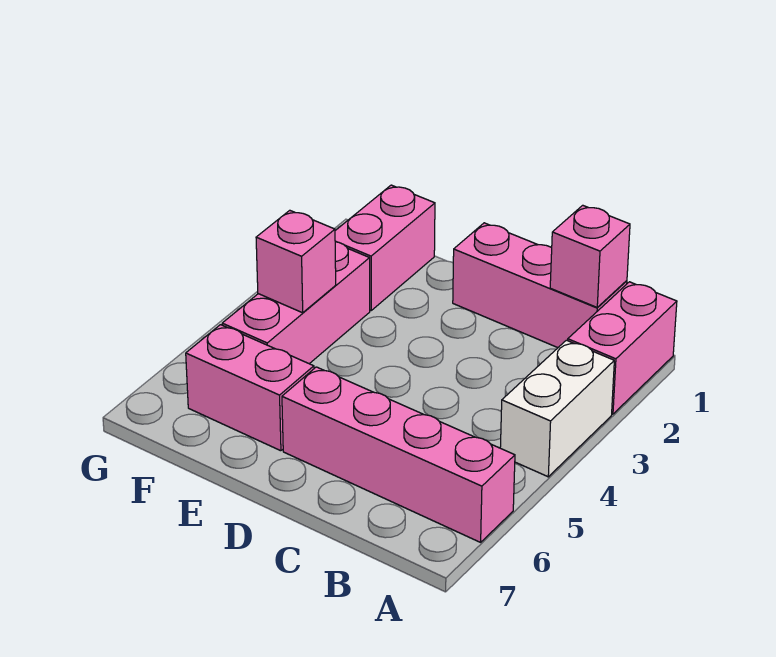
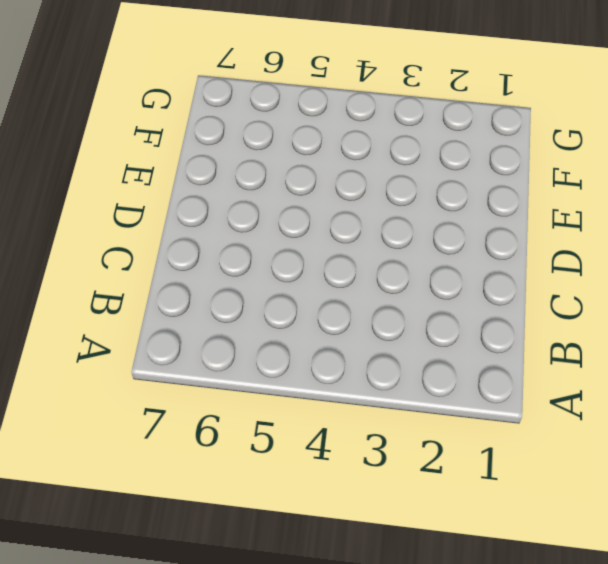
none -> pink brick A1:A2 level 1
none -> white brick A3:A4 level 1

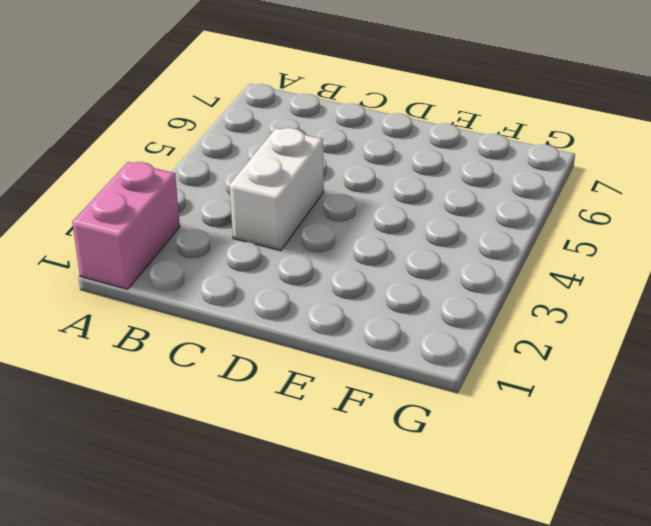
white brick C3:C4 level 1 -> white brick A3:A4 level 1
none -> pink brick A6:D6 level 1
none -> pink brick B1:D1 level 1

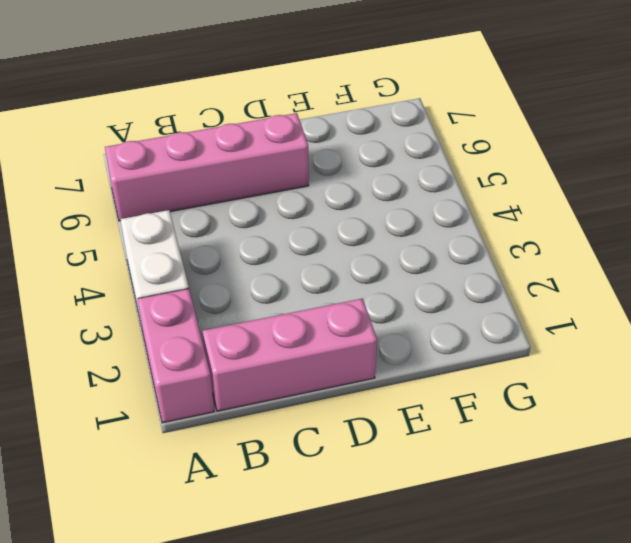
none -> pink brick E6:F6 level 1
none -> pink brick F1:F2 level 1

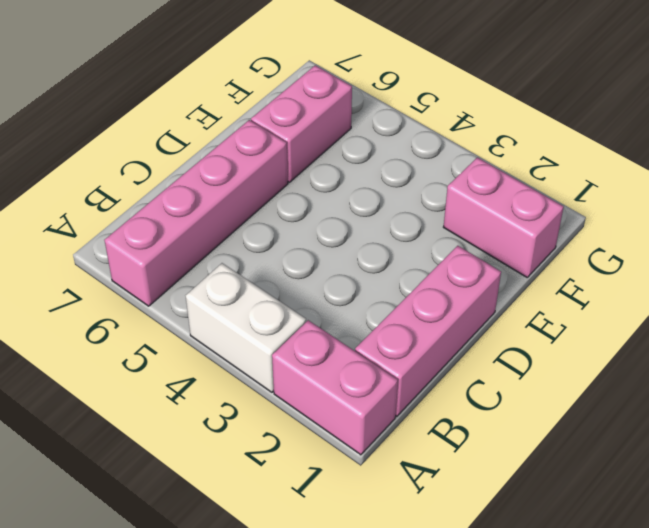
none -> pink brick F3:F5 level 1
none -> pink brick B1 level 2

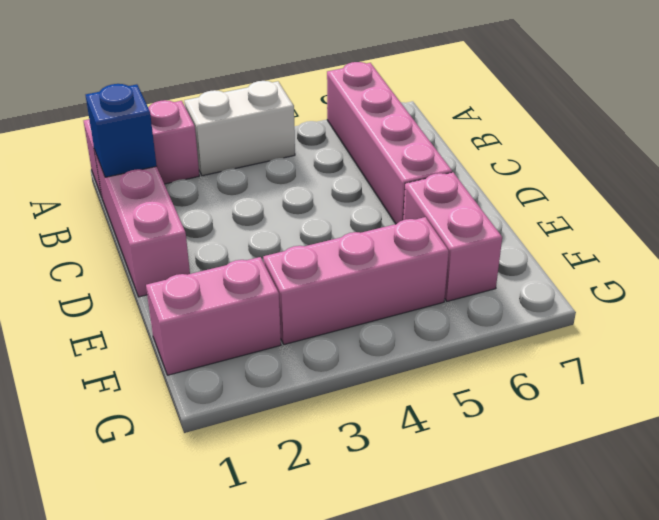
blue brick B1 level 2 -> pink brick B1 level 2
none -> pink brick F4 level 2

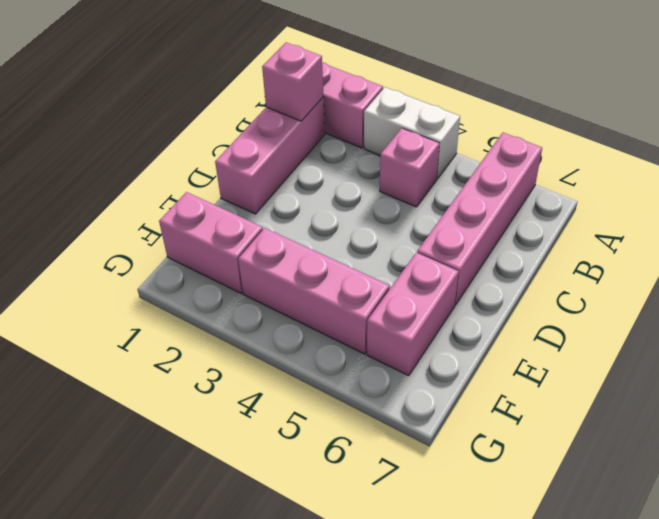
pink brick B4 level 1 -> pink brick F4 level 2

